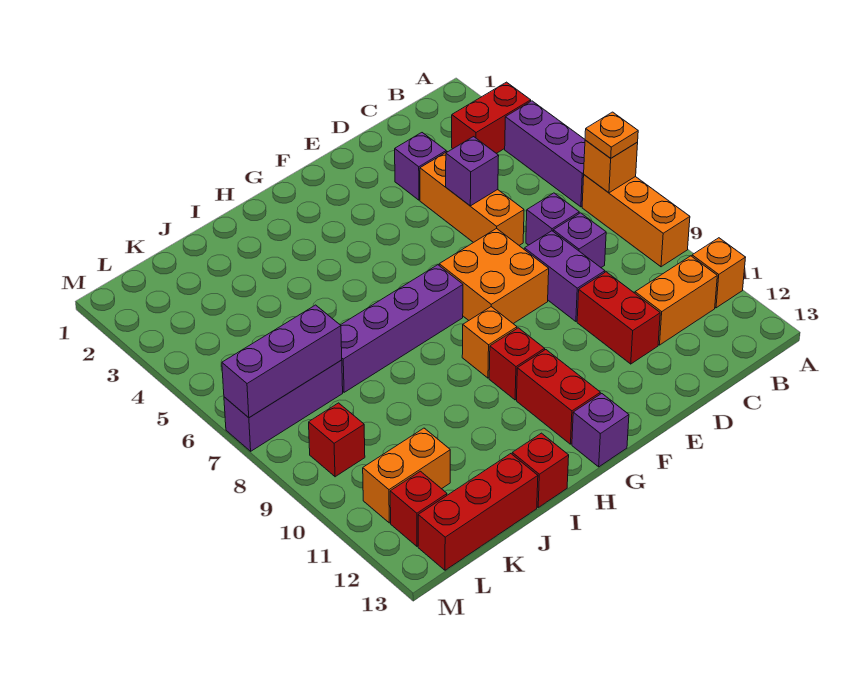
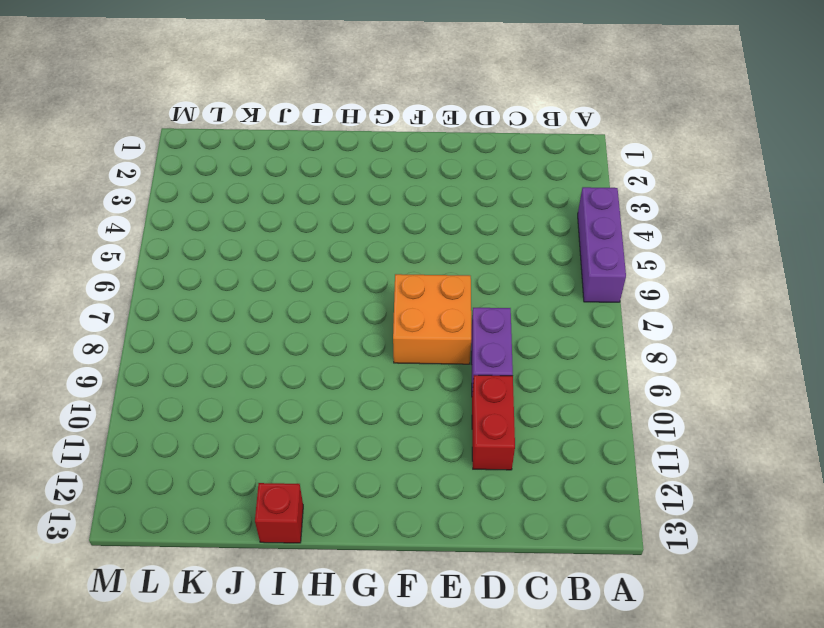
none -> red brick A3:B3 level 1
none -> orange brick A7:A9 level 1
none -> orange brick A11 level 1

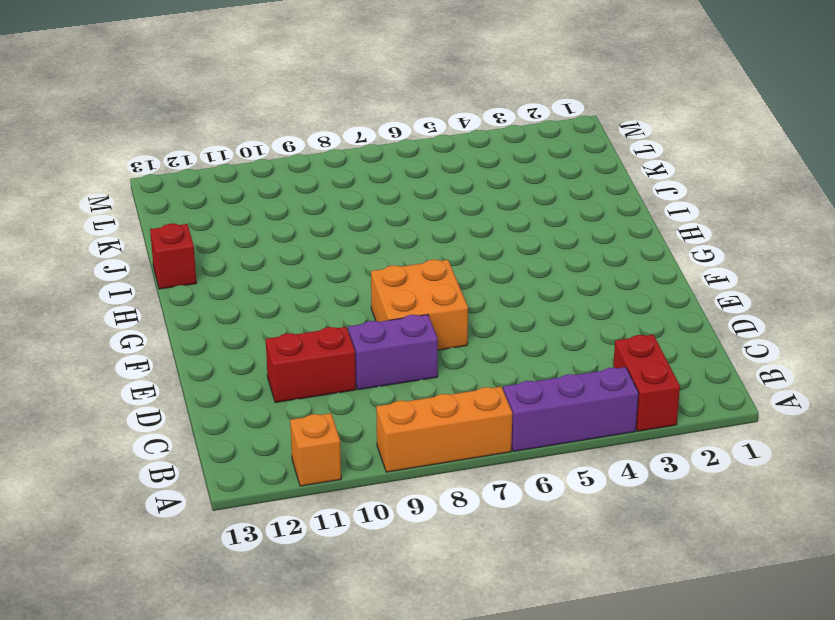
none -> orange brick B11:C11 level 1
none -> purple brick C7 level 1
none -> purple brick C8 level 1

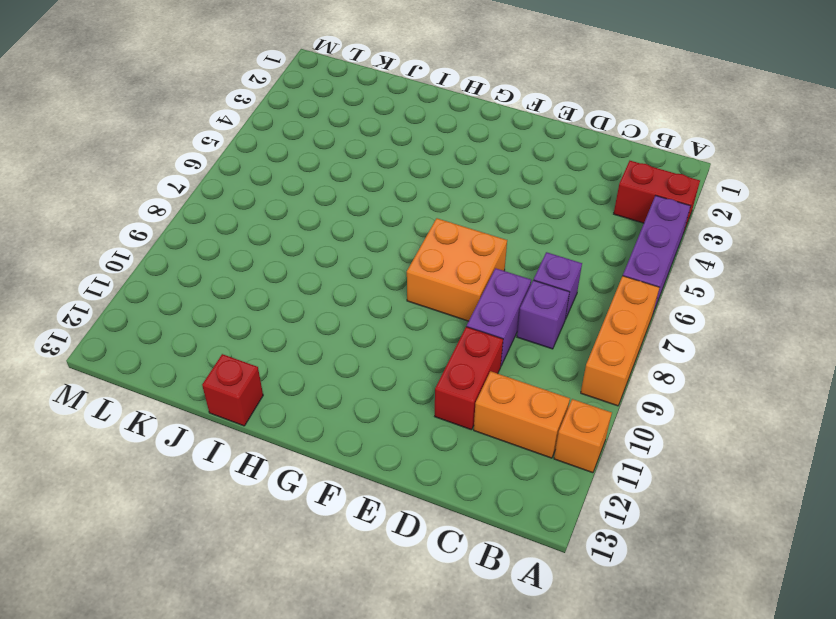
none -> purple brick D3 level 1
none -> orange brick D4:D6 level 1
none -> purple brick G7:J7 level 1

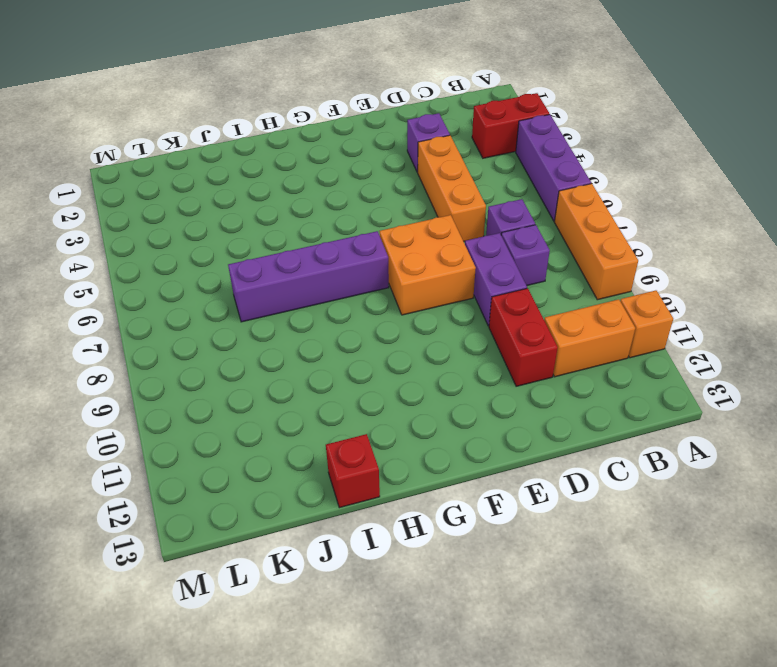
none -> orange brick G9 level 1
none -> red brick G10 level 1
none -> red brick G11:G12 level 1

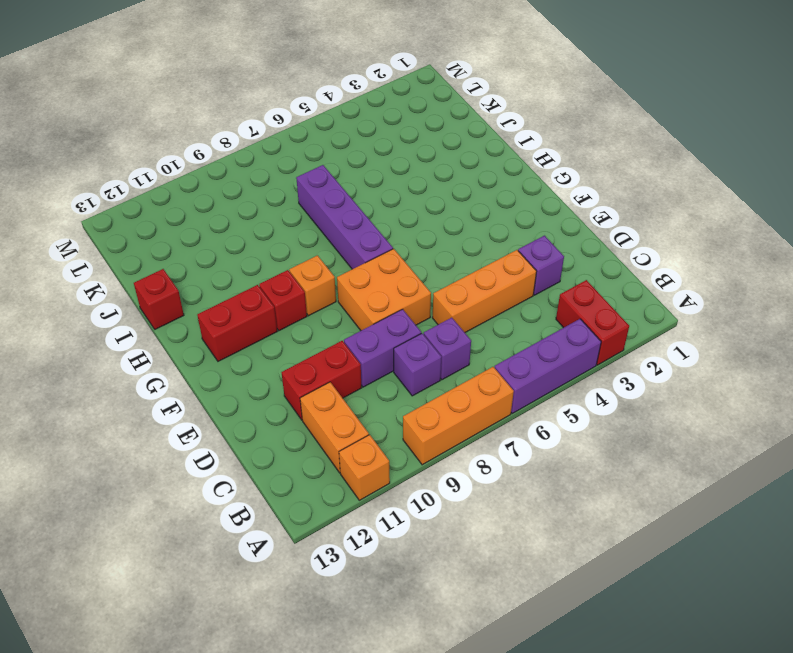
none -> purple brick G13 level 1
none -> red brick J13:L13 level 1
none -> purple brick K7:M7 level 1

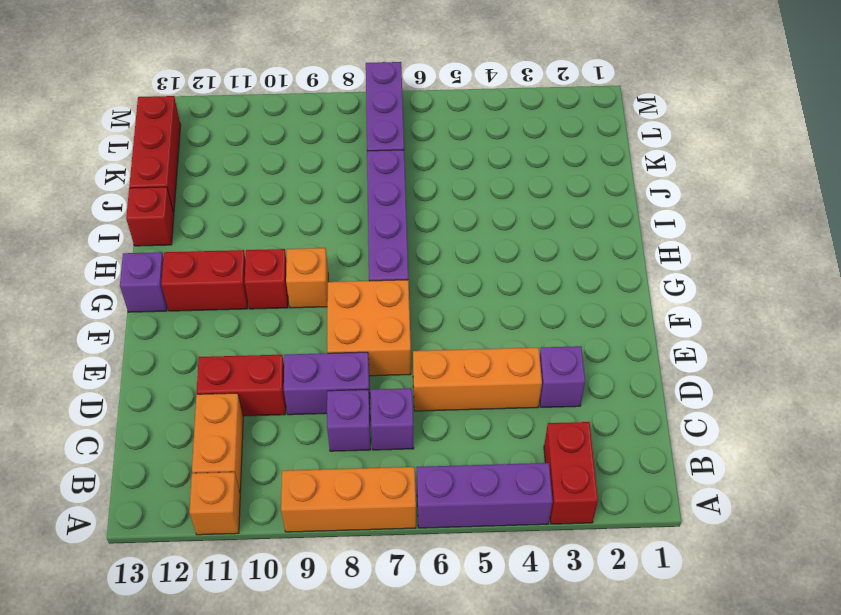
none -> orange brick K11:L11 level 1
none -> red brick L9 level 1
none -> red brick L12 level 1

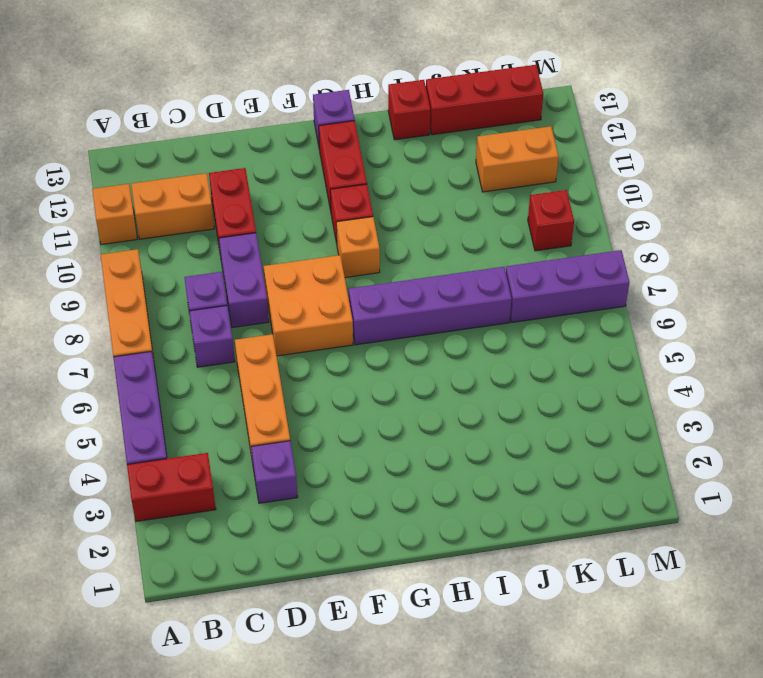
none -> red brick L12 level 1
none -> orange brick A7 level 2
none -> purple brick D5 level 2

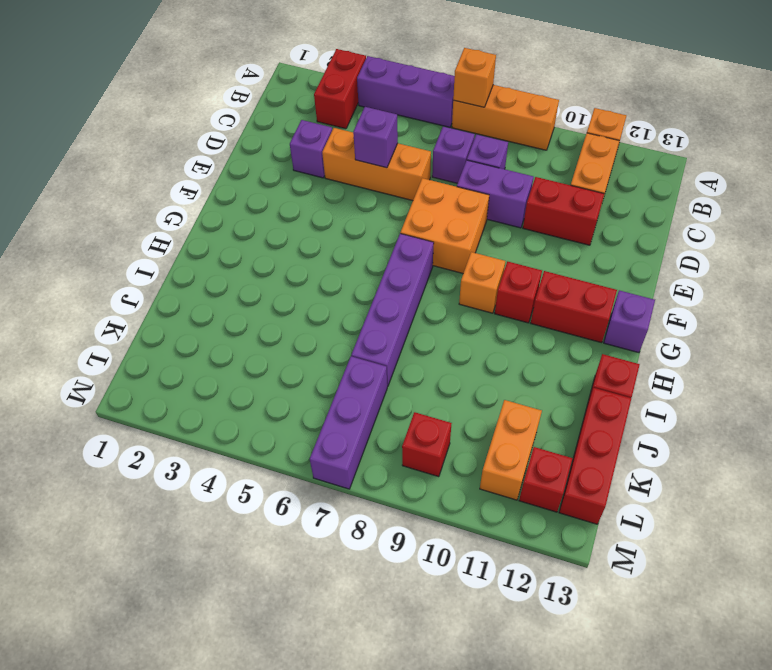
none -> purple brick K7:M7 level 2
none -> orange plate A7 level 3

